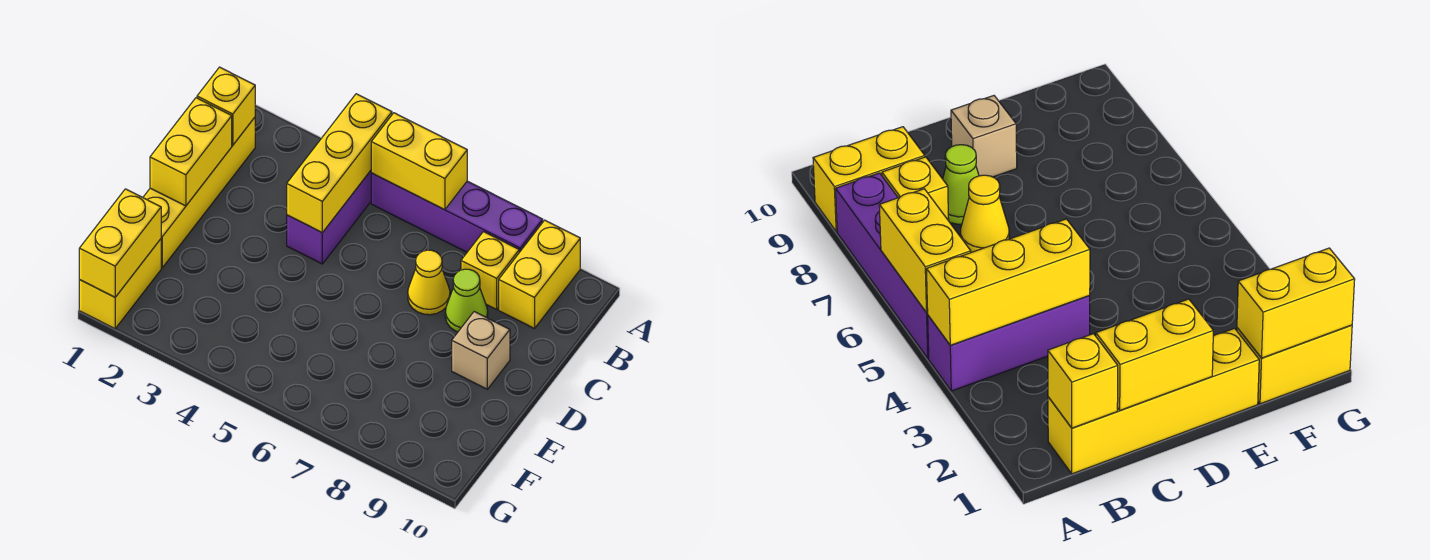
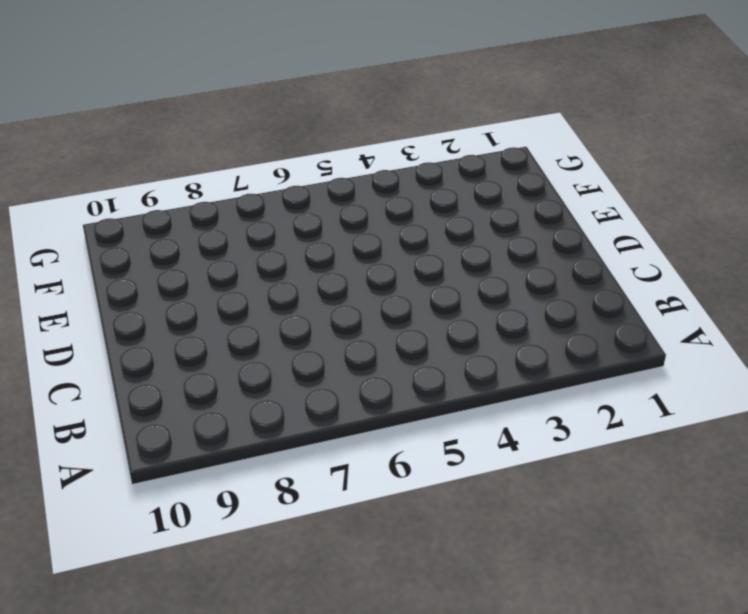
none -> purple brick A4:C4 level 1
none -> purple brick A5:A8 level 1
none -> yellow brick A9:B9 level 1

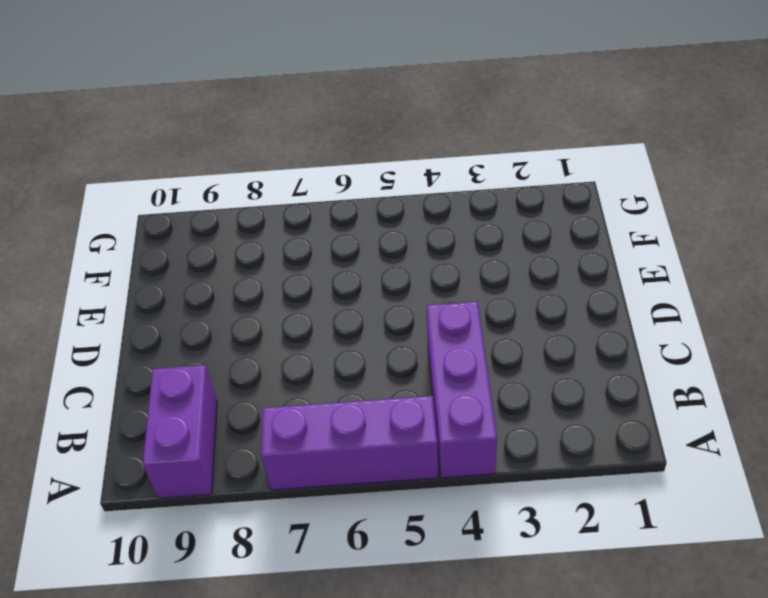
purple brick A5:A7 level 1 -> purple brick A5:A8 level 1
purple brick A9:B9 level 1 -> yellow brick A9:B9 level 1
none -> yellow brick B1:E1 level 1
none -> yellow brick B8 level 1
none -> yellow cone C7 level 1

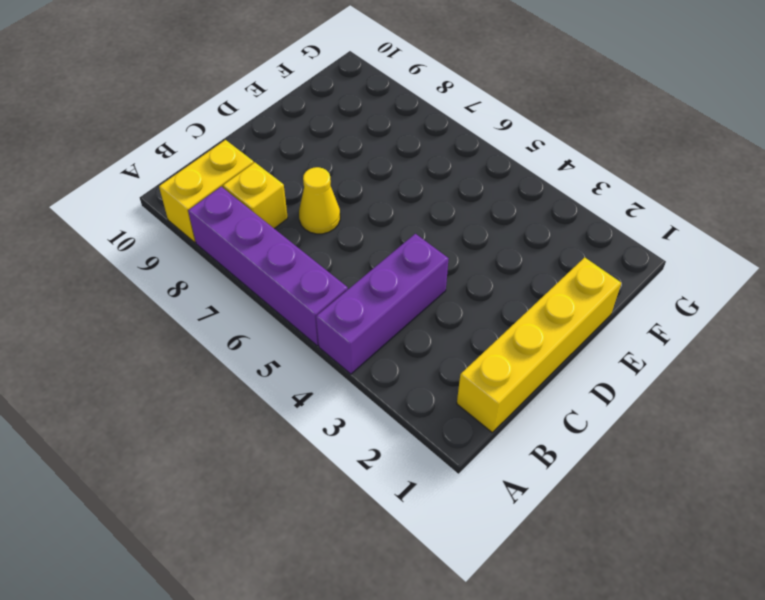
none -> lime cone C8 level 1
none -> tan brick D9 level 1
none -> yellow brick F1:G1 level 1

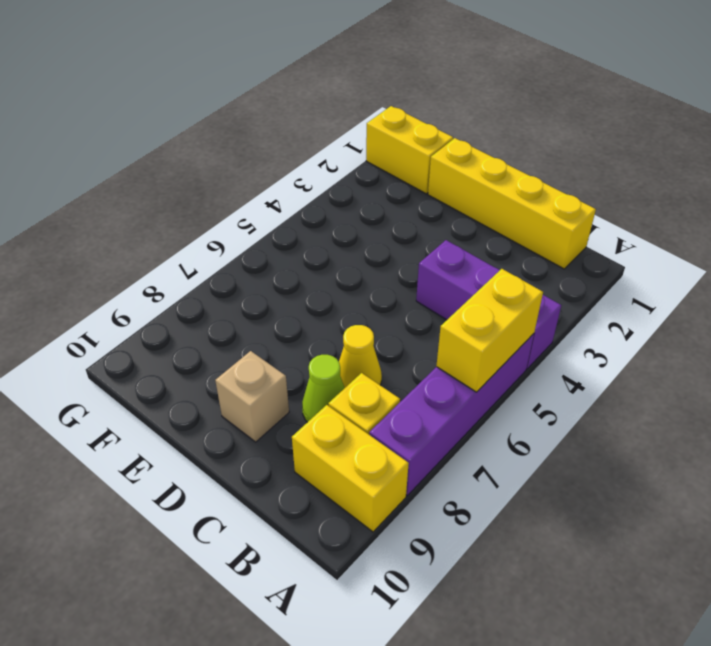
none -> yellow brick A4:C4 level 2
none -> yellow brick B1 level 2
none -> yellow brick C1:D1 level 2

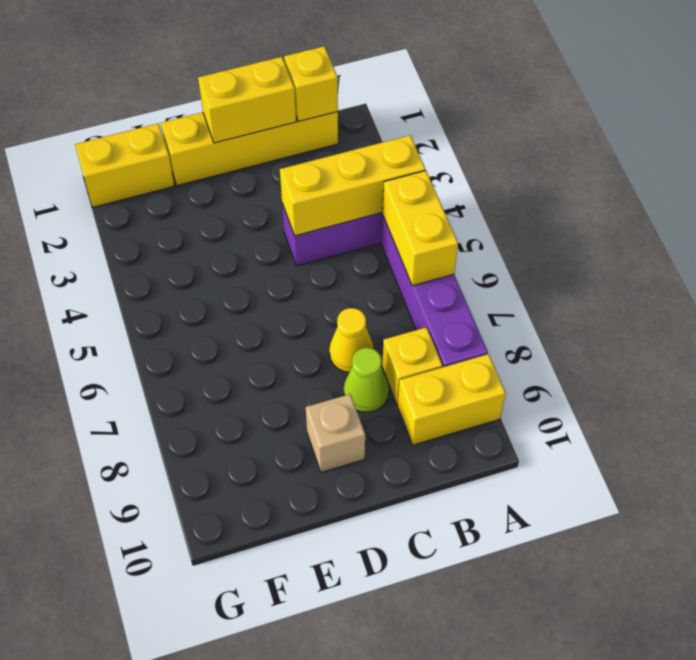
none -> yellow brick F1:G1 level 2

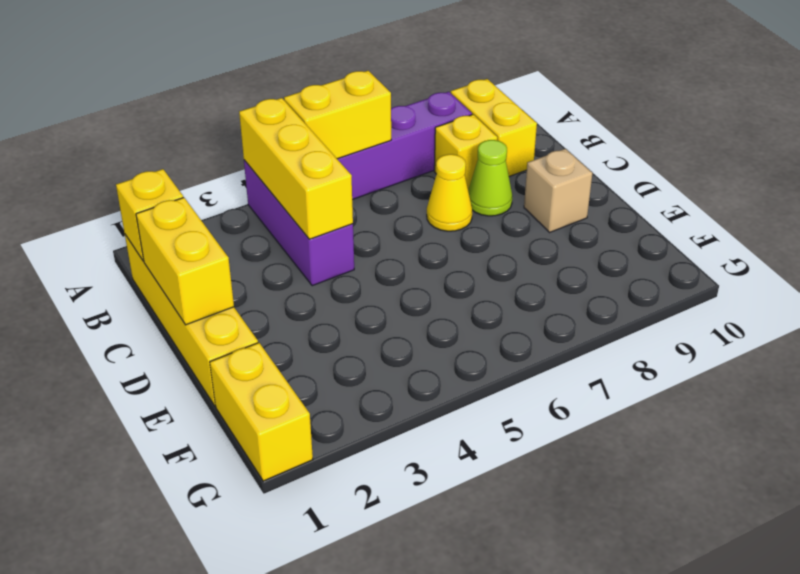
none -> yellow brick F1:G1 level 2

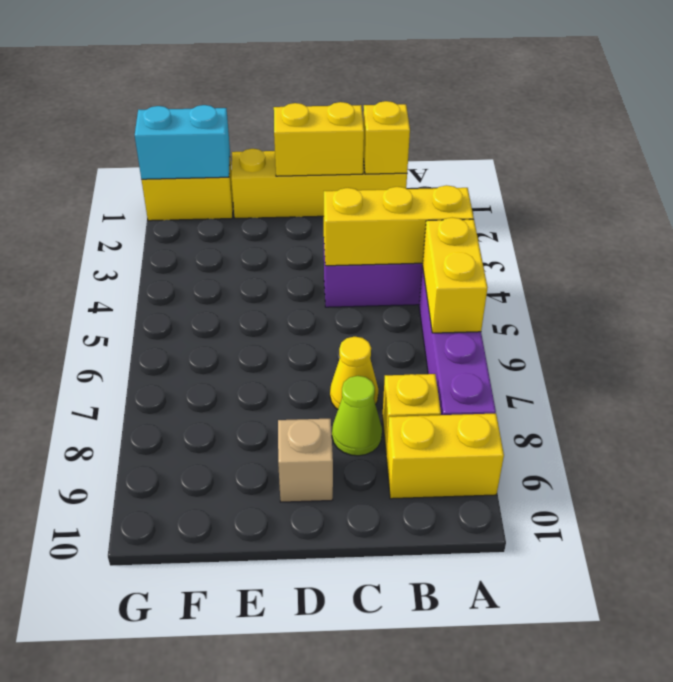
cyan brick F1:G1 level 2 -> yellow brick F1:G1 level 2

